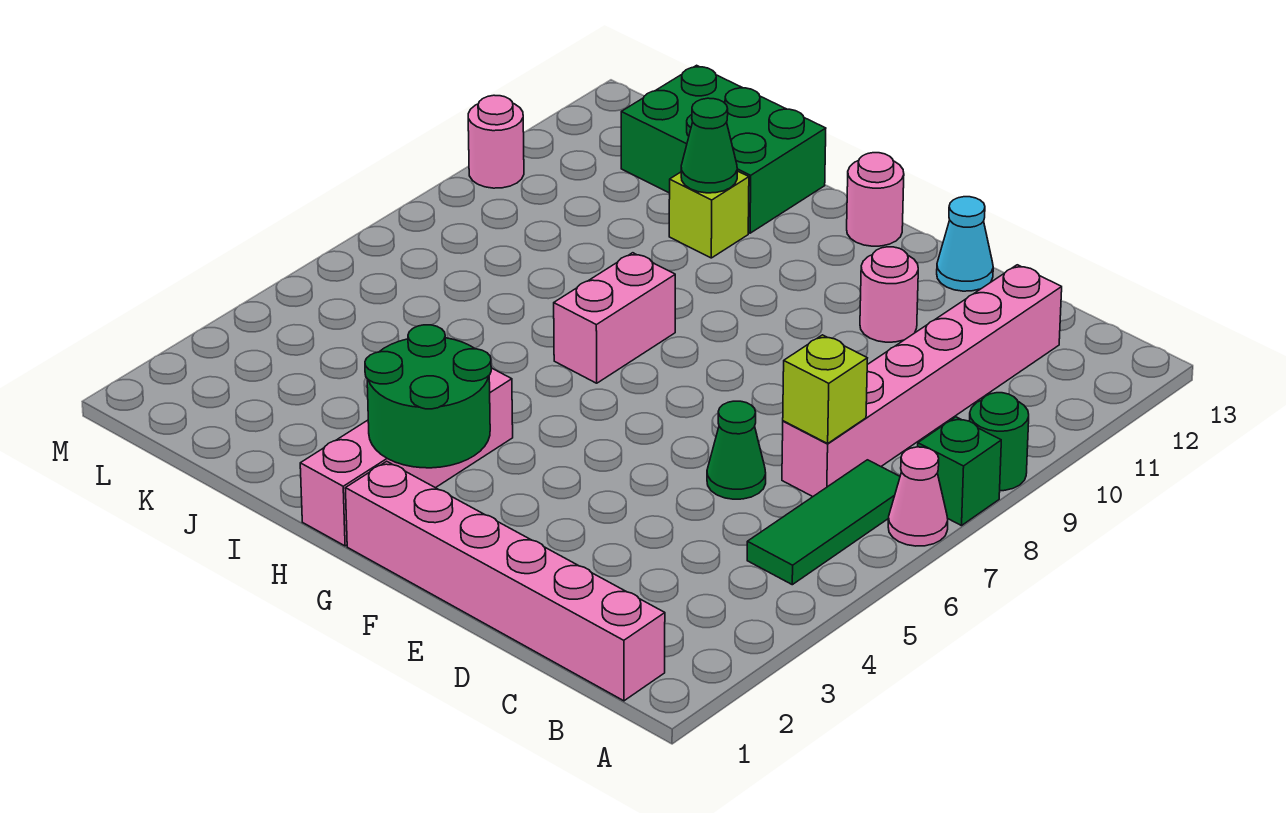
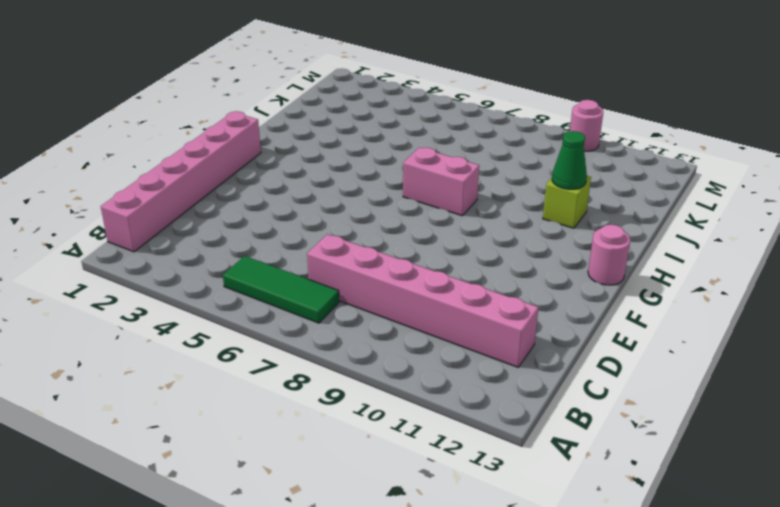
none -> pink cone A7 level 1
none -> green brick A8 level 1
none -> green round brick A9 level 1

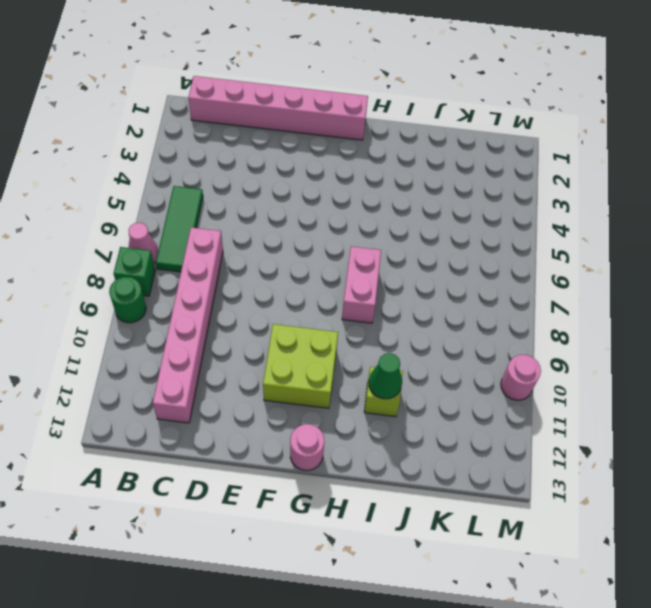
lime brick F10:G11 level 1 -> none
none -> green cone D6 level 1
none -> pink round brick E11 level 1
none -> cyan cone E13 level 1

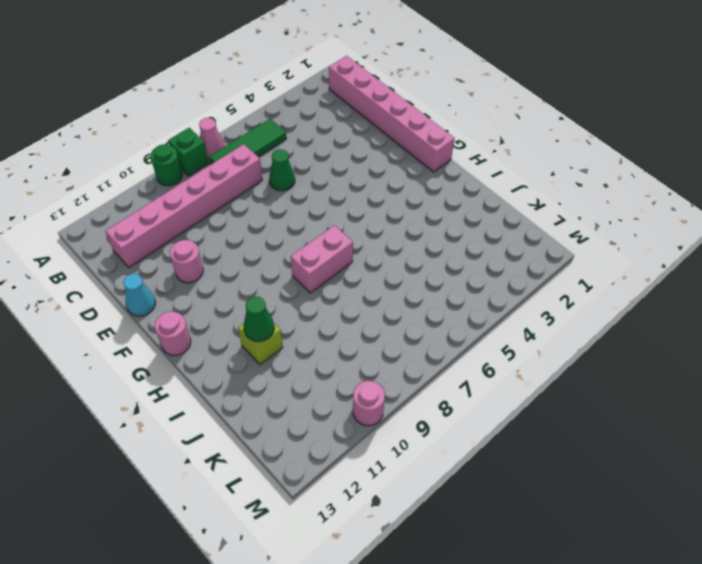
none -> pink brick H1:H4 level 1
none -> green brick I12:K13 level 1
none -> lime brick C7 level 2

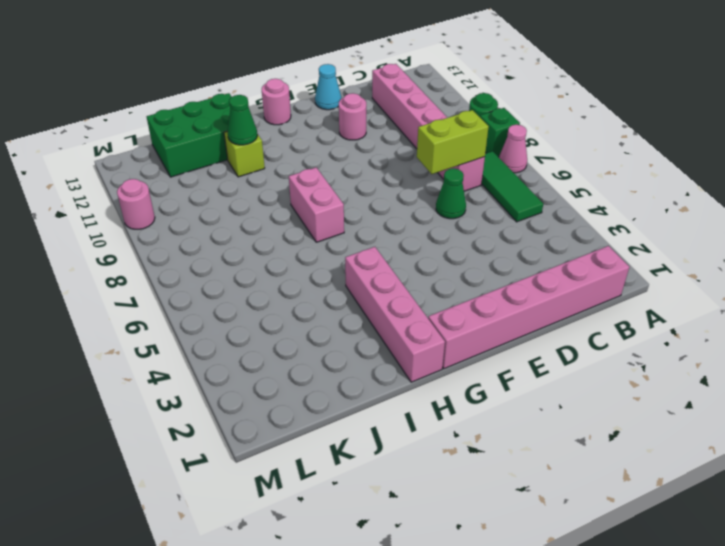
lime brick C7:D7 level 2 -> lime brick C7 level 2
none -> green round brick G2:H3 level 2

